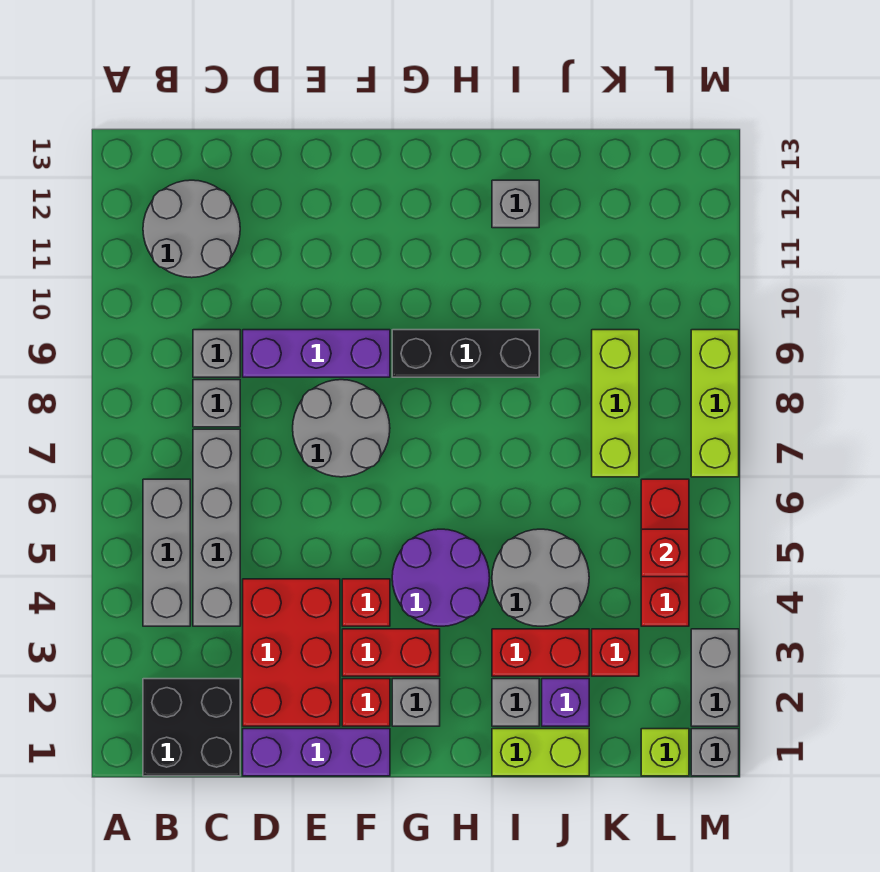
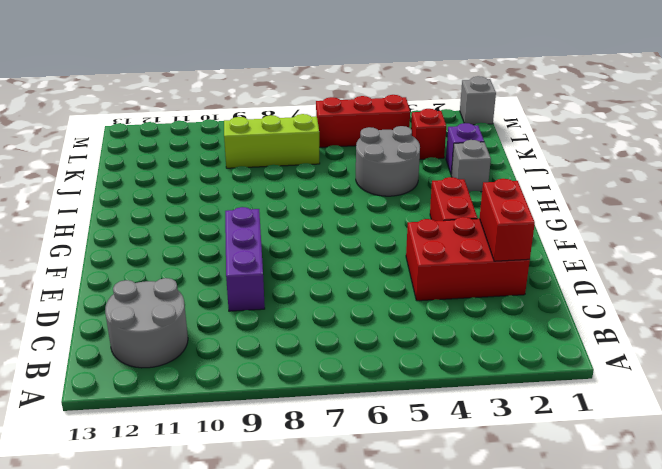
red brick D2:E2 level 2 -> red brick I3:J3 level 1
none -> black brick B1:C2 level 1
none -> grey brick B4:B6 level 1
none -> grey brick C4:C7 level 1
none -> grey brick C8 level 1

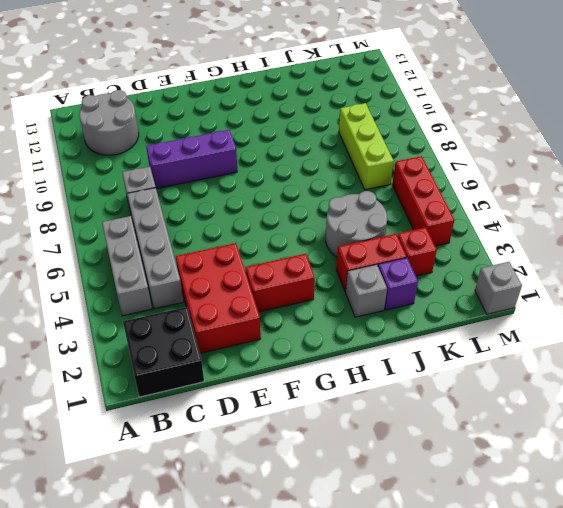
none -> grey brick C9 level 1
none -> purple brick D1:F1 level 1
none -> grey round brick E7:F8 level 1
none -> red brick F2 level 1

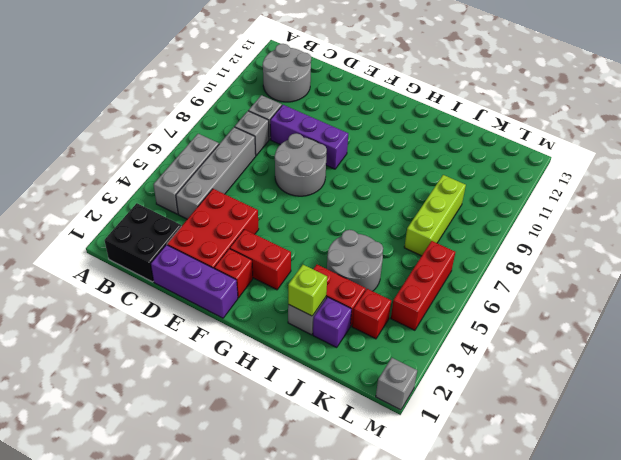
lime brick I2 level 2 -> lime brick L1 level 1
none -> red brick F4 level 1
none -> grey brick G2 level 1
none -> purple round brick G4:H5 level 1
none -> black brick G9:I9 level 1

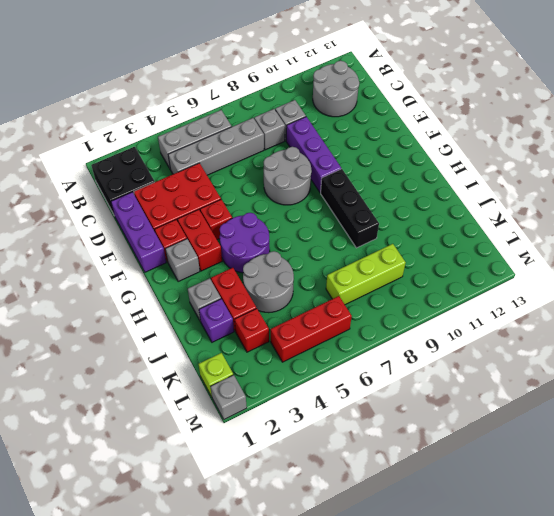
none -> lime brick I1:J1 level 1
none -> grey brick I12 level 1
none -> grey brick M2:M3 level 1
none -> lime brick M7:M9 level 1

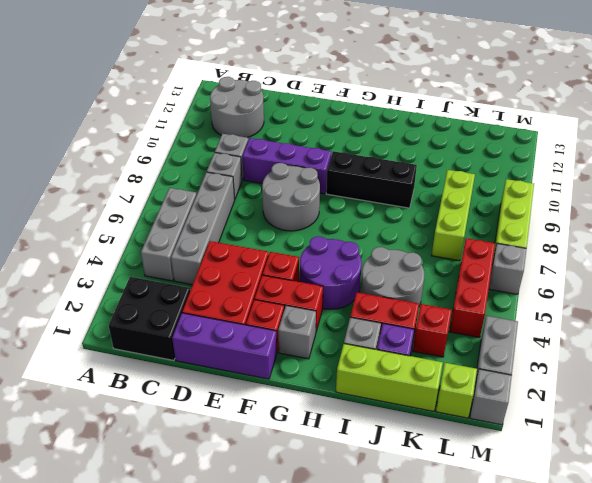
lime brick I1:K1 level 1 -> lime brick I1:J1 level 1
grey brick M6 level 1 -> grey brick I12 level 1
none -> red brick L5 level 2

